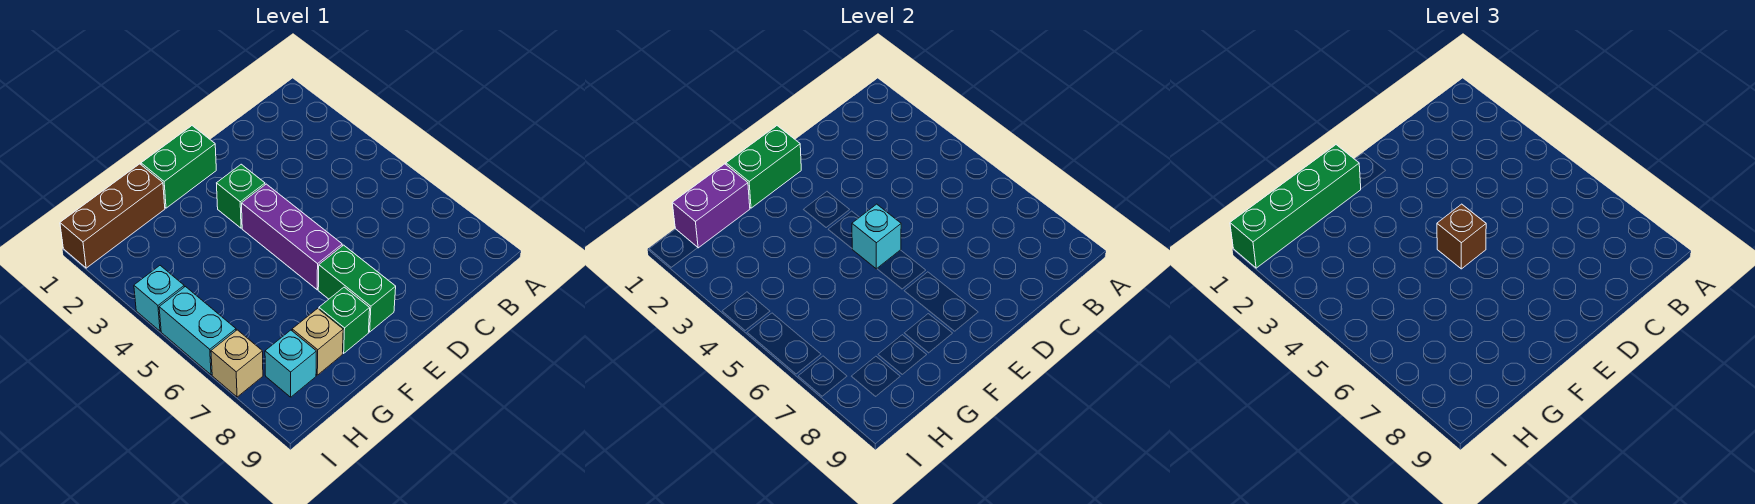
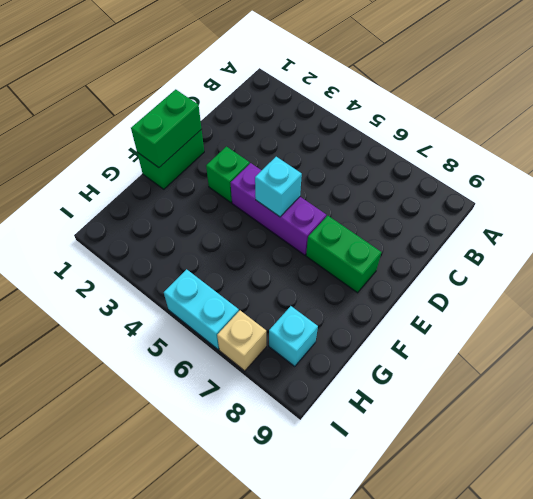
none -> green brick F8 level 1
none -> brown brick G1:I1 level 1
none -> tan brick G8 level 1

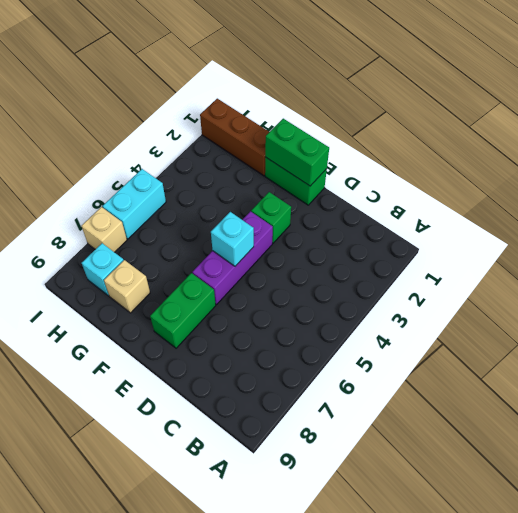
none -> green brick F8 level 1
none -> cyan brick I4 level 1
none -> purple brick G1:H1 level 2

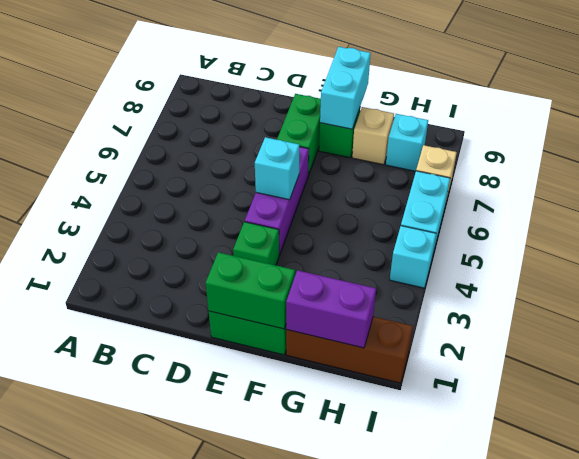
cyan brick F8:F9 level 2 -> none
none -> brown brick E5 level 3
none -> green brick F1:I1 level 3

